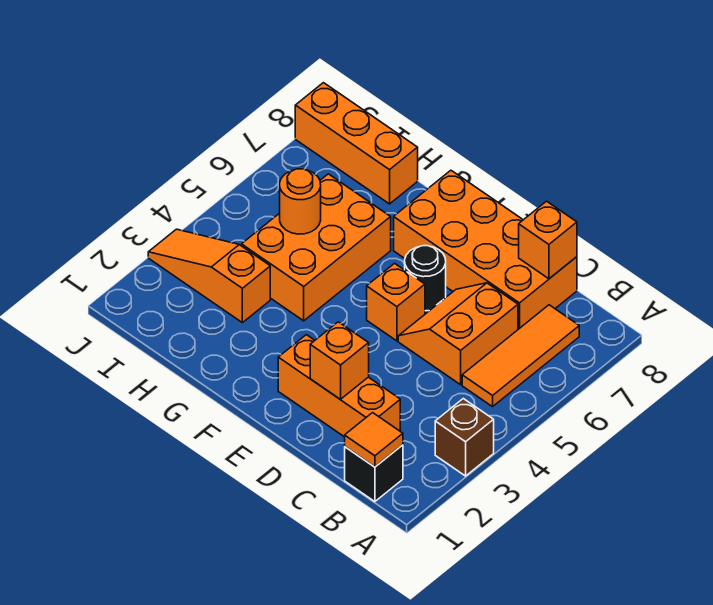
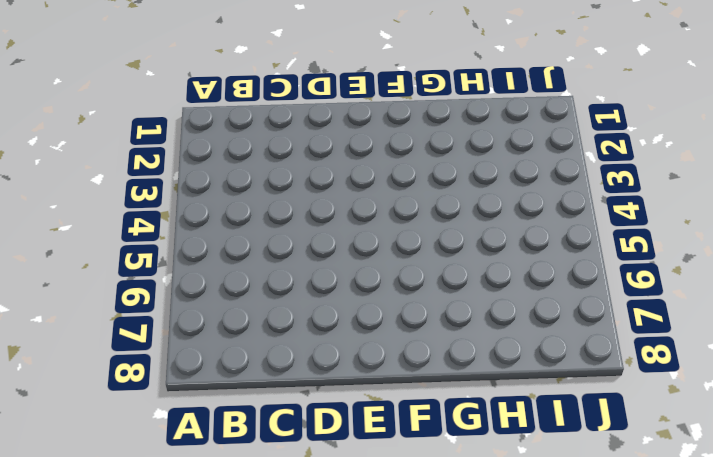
none -> brown brick A3 level 1
none -> black brick B1 level 1
none -> orange tile B5:B7 level 1

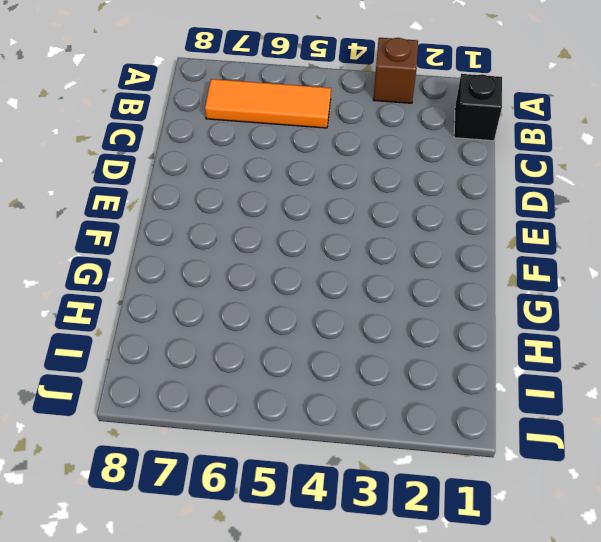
none -> orange brick C2:E2 level 1
none -> orange slope C5:D6 level 1 top C
none -> orange brick C7:F8 level 1

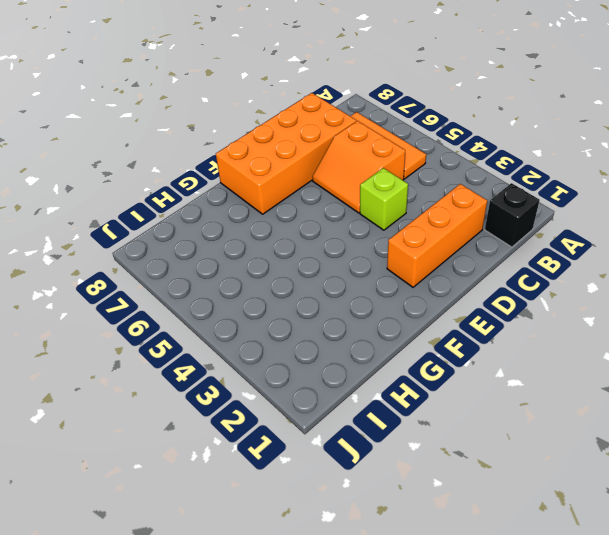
lime brick D4 level 1 -> none
none -> brown brick A3 level 1
none -> orange brick E5 level 1
none -> black round brick E6 level 1

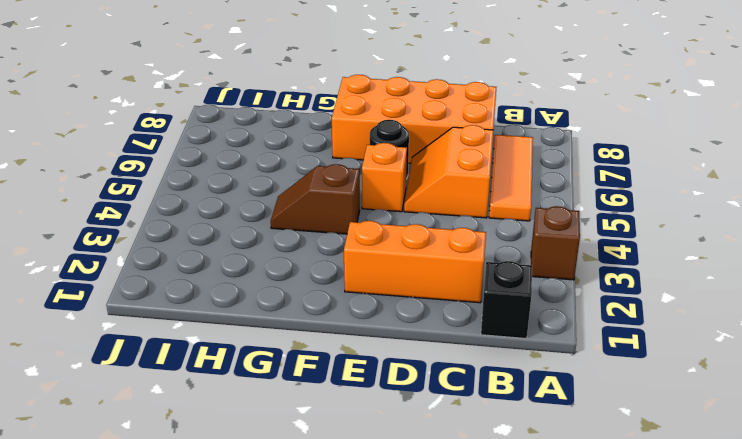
brown slope F4:G4 level 1 top F -> orange brick G4:H6 level 1
none -> orange slope H3:J3 level 1 top H
none -> orange brick H8:J8 level 1
none -> orange tile B1 level 2

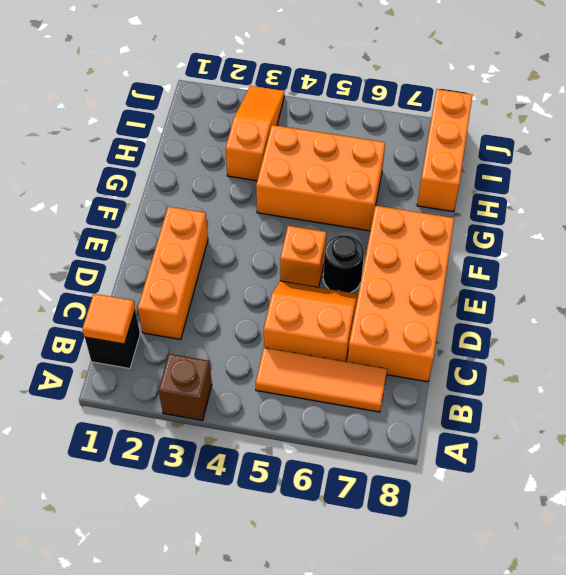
none -> orange brick C8 level 2
none -> orange brick D2 level 2
none -> orange round brick H5 level 2

